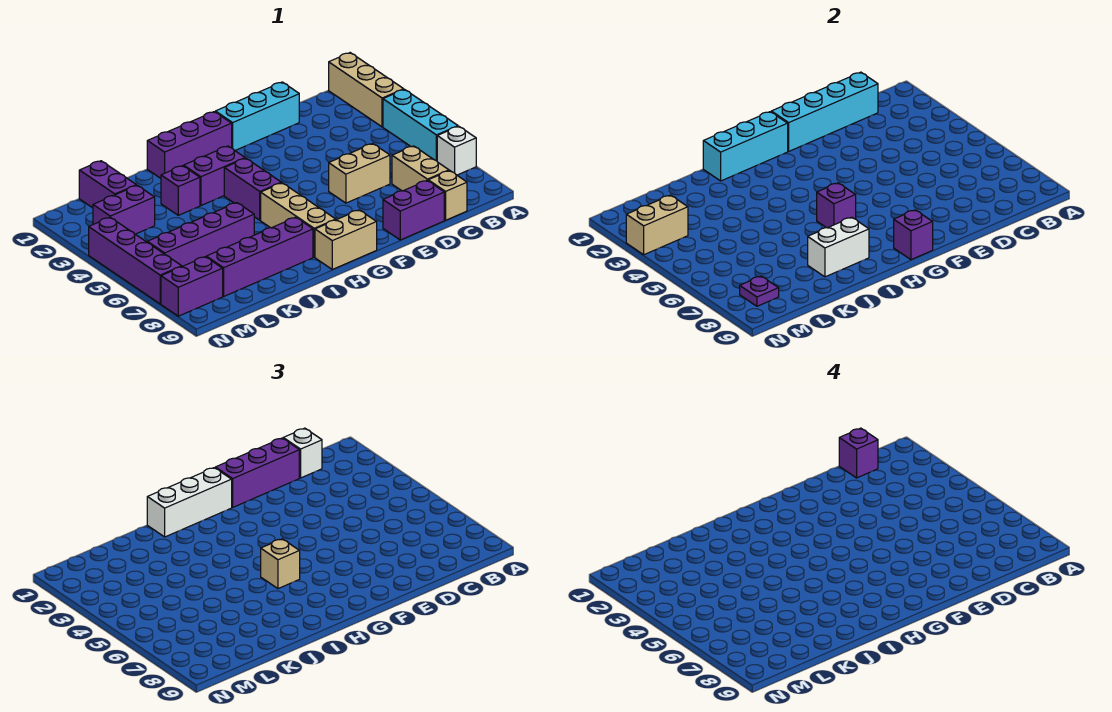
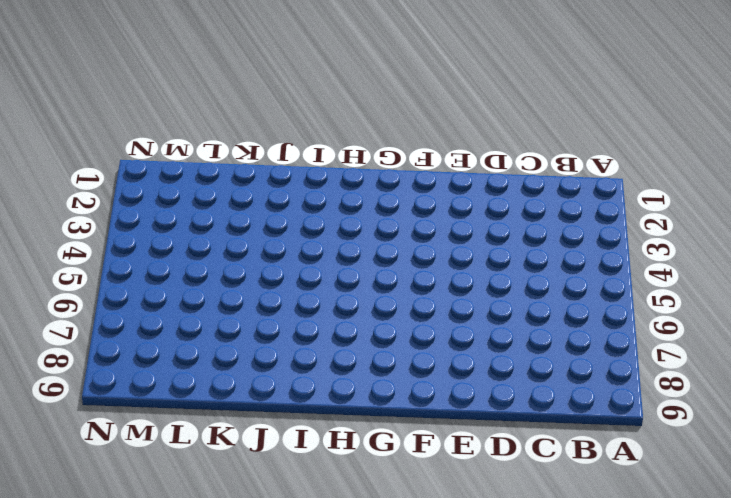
none -> tan brick A1:A3 level 1
none -> cyan brick A4:A6 level 1
none -> white brick A7 level 1
none -> tan brick C7:C8 level 1

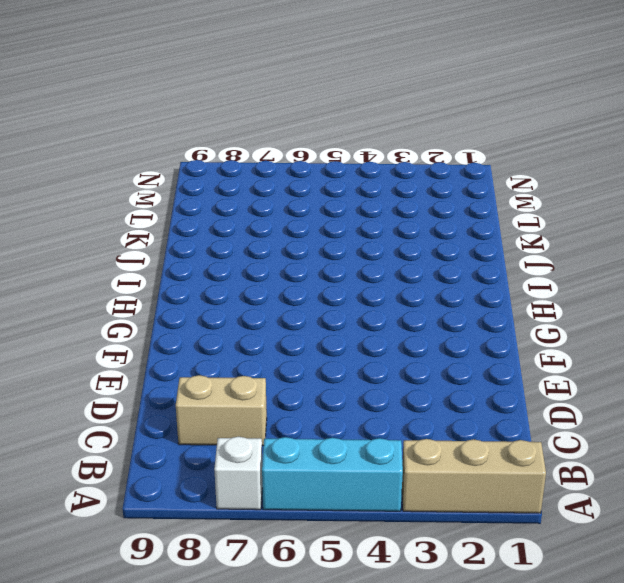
none -> tan brick C9 level 1
none -> cyan brick D1:F1 level 1
none -> tan brick D6:E6 level 1
none -> purple brick D9:E9 level 1

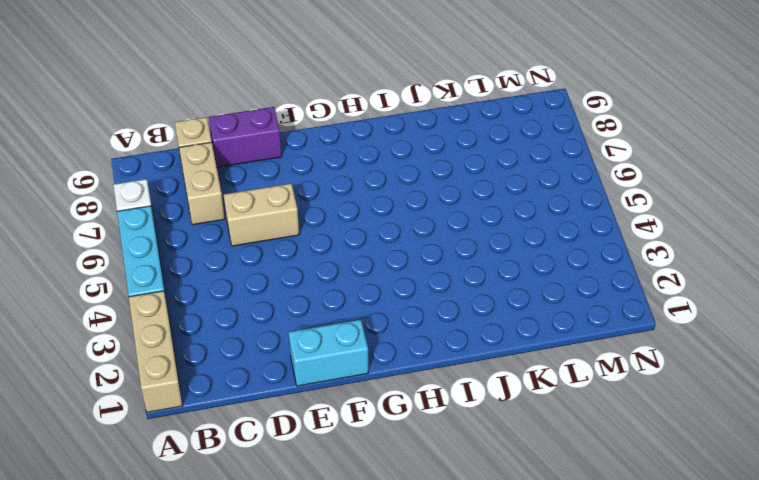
cyan brick E1:F1 level 1 -> cyan brick D1:F1 level 1
none -> purple brick G1:I1 level 1
none -> tan brick G9:H9 level 1
none -> purple brick H3:I3 level 1
none -> purple brick H4:H5 level 1

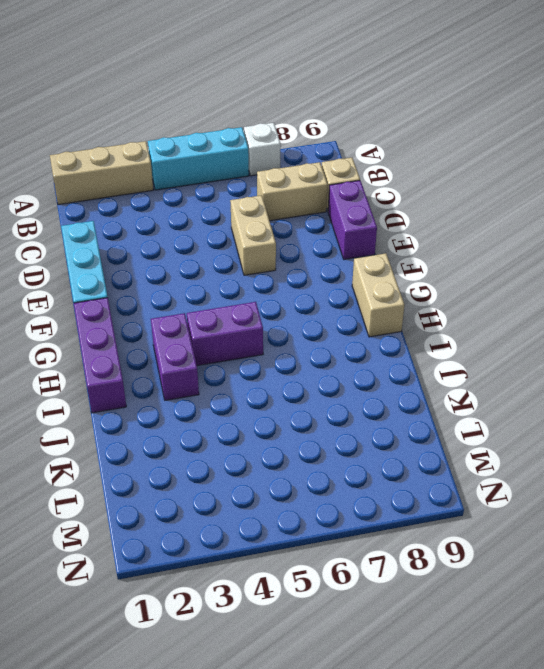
none -> tan brick H6:H8 level 1
none -> purple brick I8:L8 level 1
none -> purple brick J3 level 1
none -> purple brick J6:M6 level 1

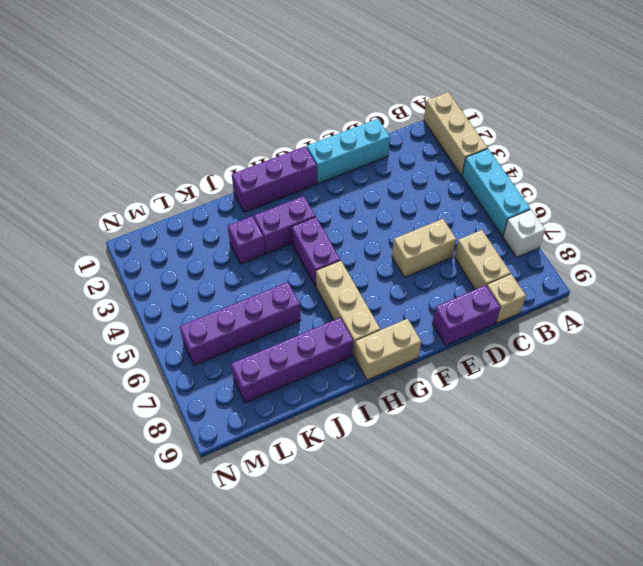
none -> purple brick L1:L2 level 1
none -> purple brick L3:M3 level 1
none -> purple brick M8:N8 level 1
none -> purple brick N4:N7 level 1

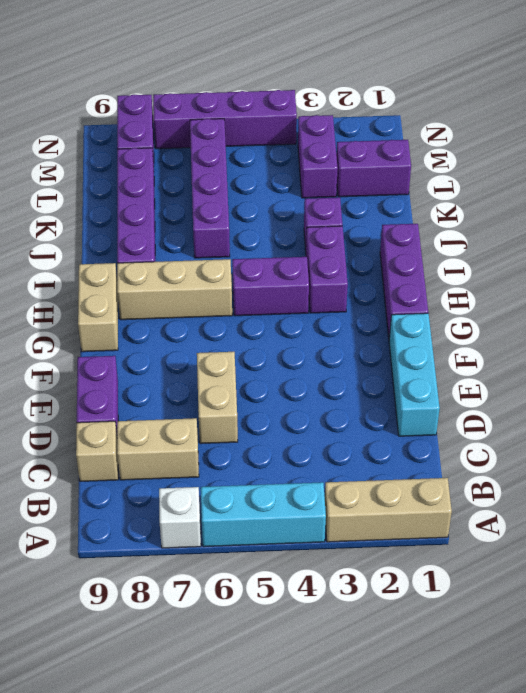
none -> cyan brick C1:F1 level 2
none -> cyan brick G1:I1 level 2
none -> purple brick G9 level 2
none -> purple brick H6 level 2

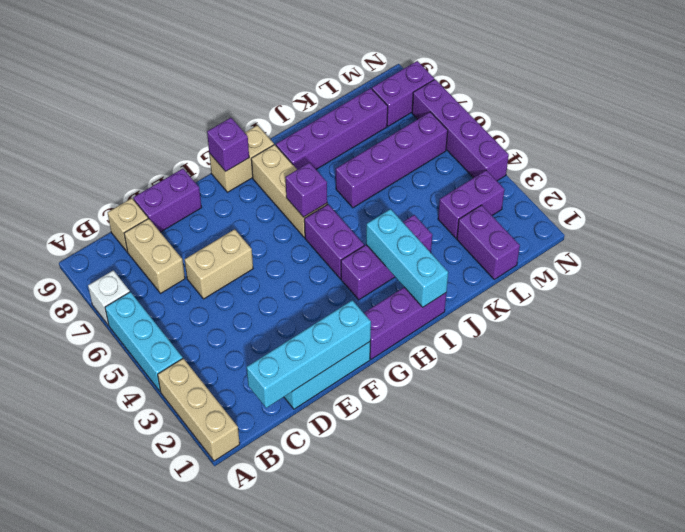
cyan brick I1:I3 level 2 -> cyan brick G1:I1 level 2
none -> white brick I8:J8 level 2
none -> tan brick M3:N3 level 2
none -> purple plate M8 level 2
none -> white brick C1 level 3

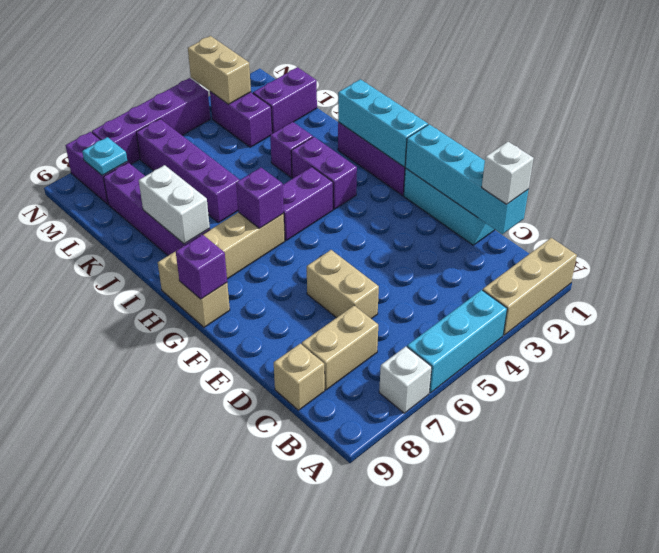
cyan plate M8 level 2 -> purple plate M8 level 2
none -> purple brick D9:E9 level 1
none -> purple brick D1:F1 level 3
none -> white brick G1:I1 level 3
none -> tan brick H6 level 3

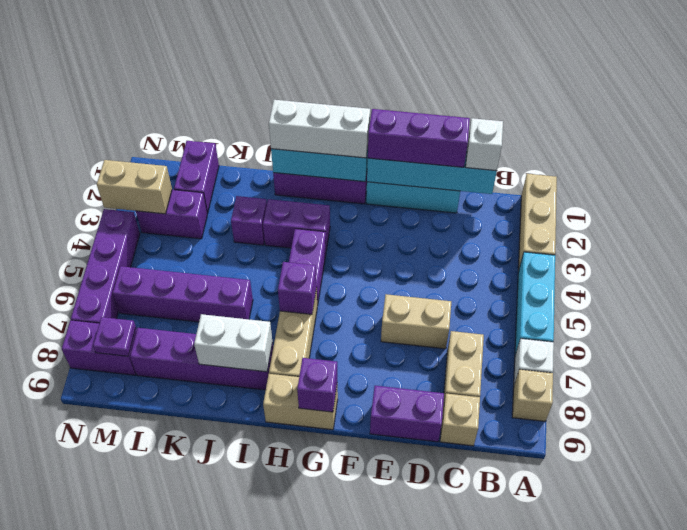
tan brick A8 level 1 -> tan brick H6 level 3
none -> purple brick C1 level 4

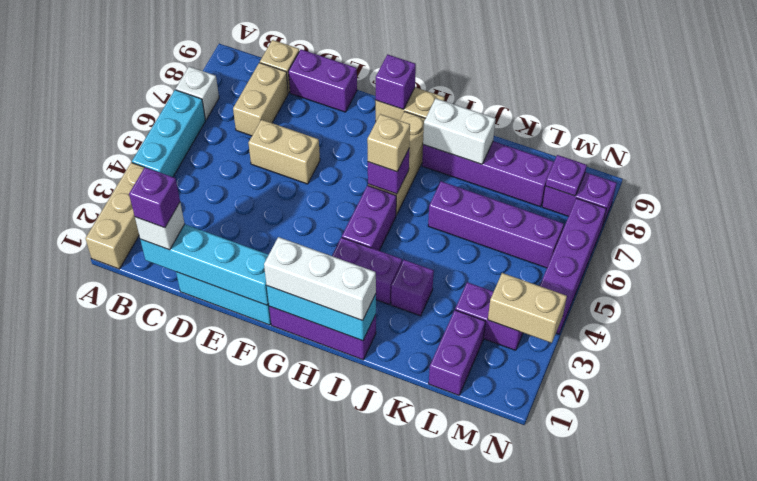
none -> purple brick D1:F1 level 3

